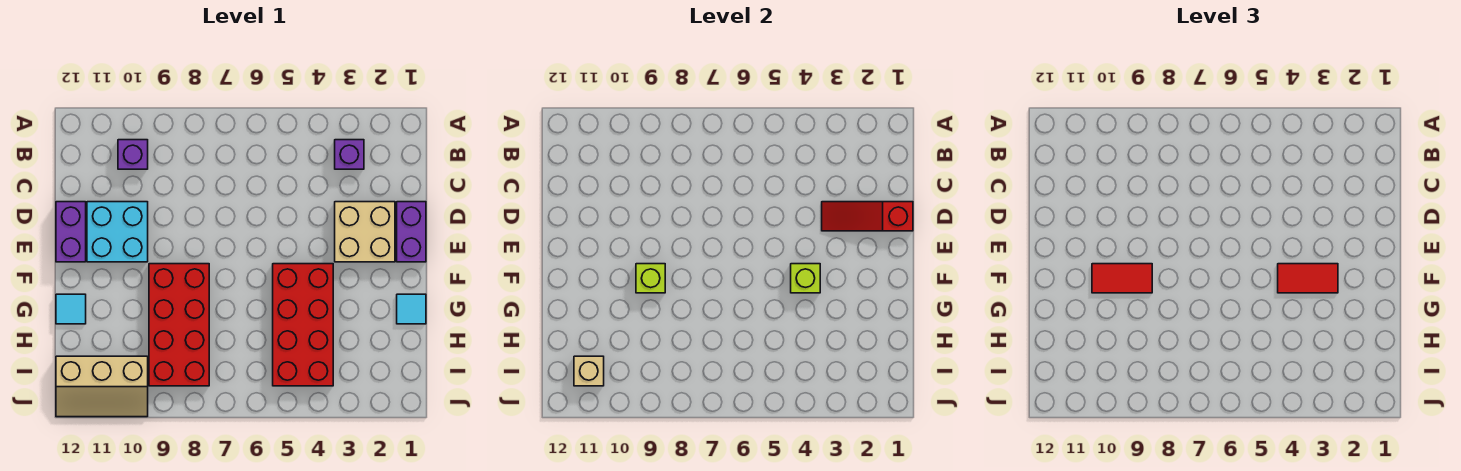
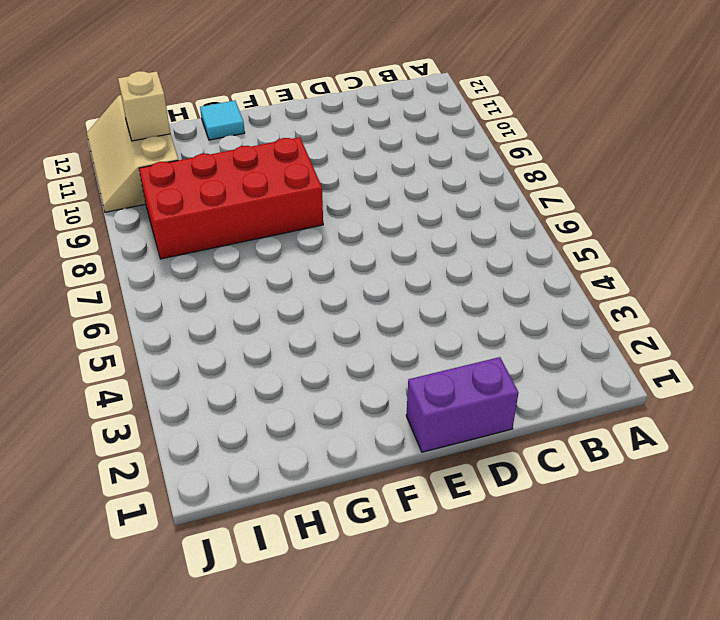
none -> purple brick B3 level 1
none -> purple brick B10 level 1
none -> tan brick D2:E3 level 1

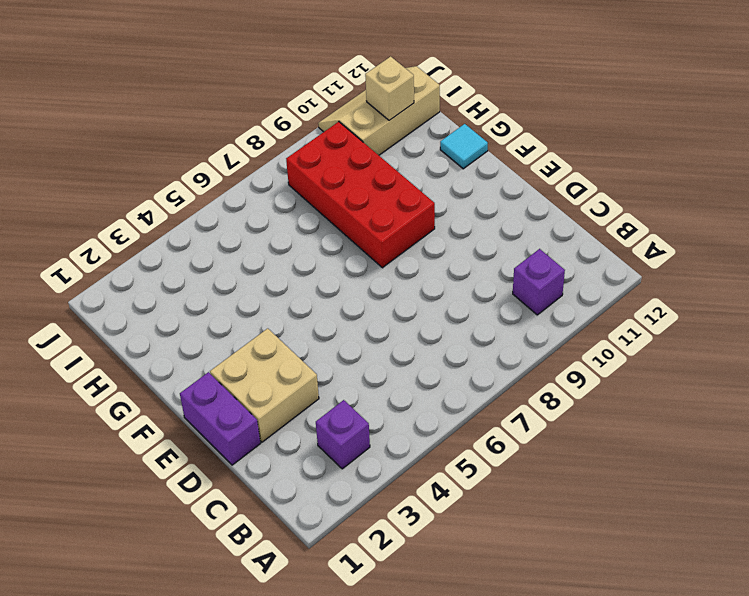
none -> cyan brick D10:E11 level 1
none -> purple brick D12:E12 level 1
none -> red brick F4:I5 level 1

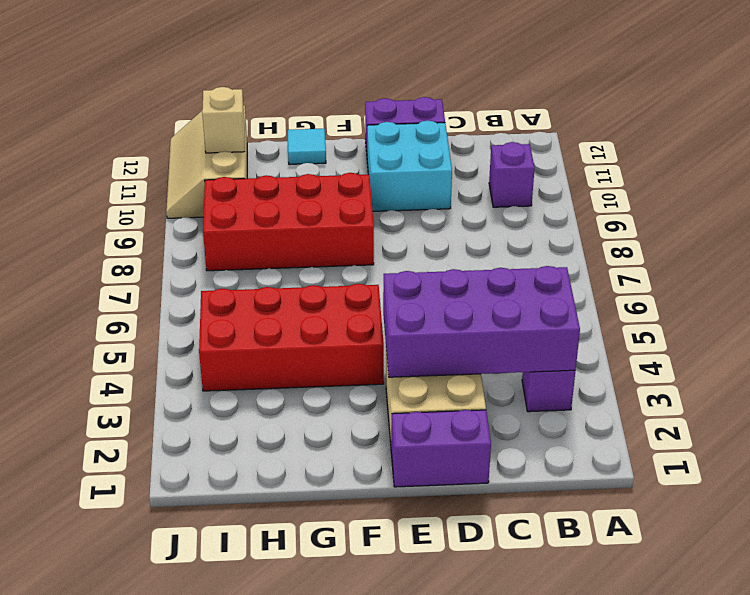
purple brick B3:E4 level 2 -> red slope D1:D3 level 2 top 1
none -> cyan tile G1 level 1
none -> lime brick F4 level 2
none -> lime brick F9 level 2

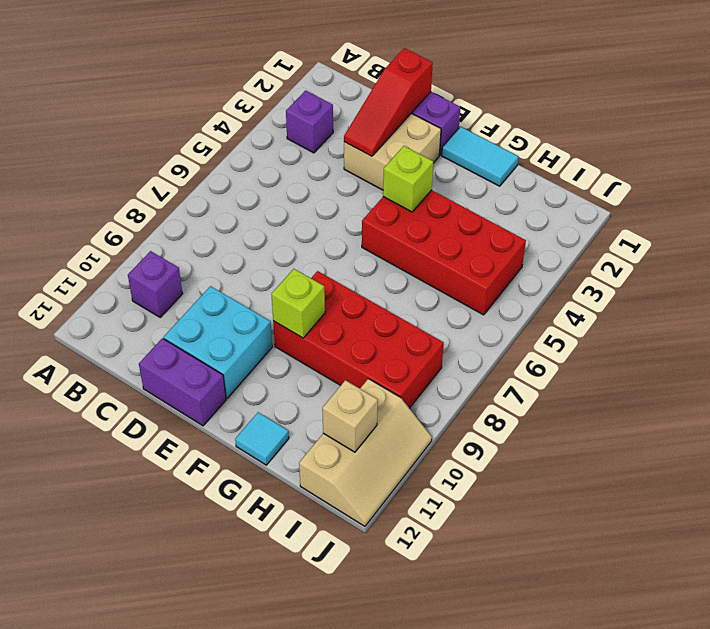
cyan tile F1:G1 level 1 -> cyan tile G1 level 1
none -> red tile F3:F4 level 3
none -> red tile F9:F10 level 3

